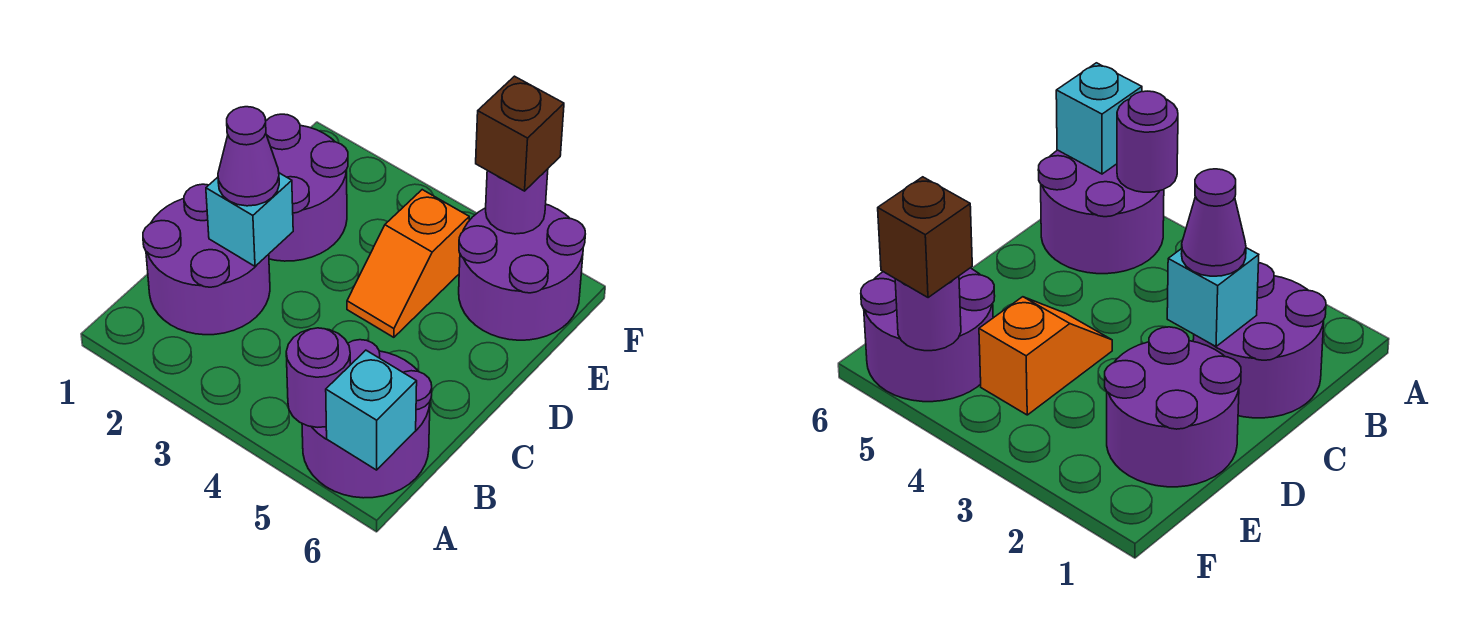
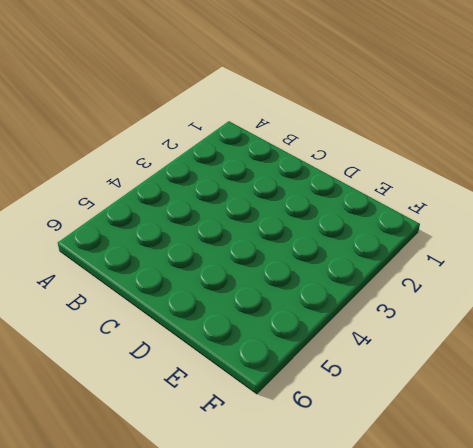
none -> purple round brick A5:B6 level 1
none -> purple round brick B1:C2 level 1

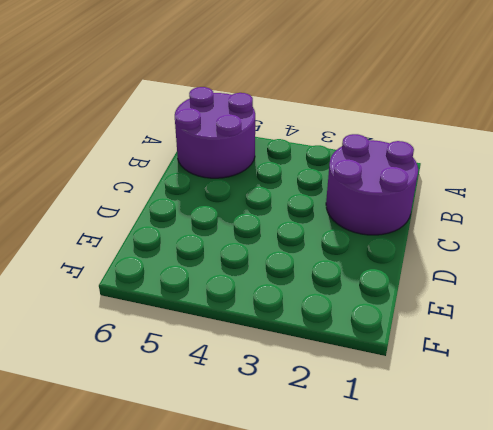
none -> purple round brick D1:E2 level 1
none -> orange slope D4:E4 level 1 top E

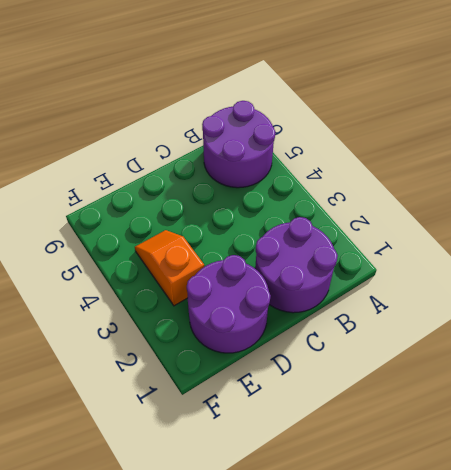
orange slope E3:E4 level 1 top 3 -> orange slope D4:E4 level 1 top E
none -> purple round brick E5:F6 level 1
none -> purple round brick A5 level 2

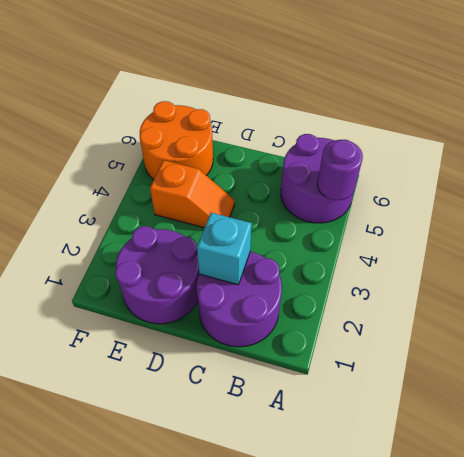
orange round brick E5:F6 level 1 -> purple round brick E5:F6 level 1
none -> cyan brick A6 level 2
none -> purple round brick F5 level 2

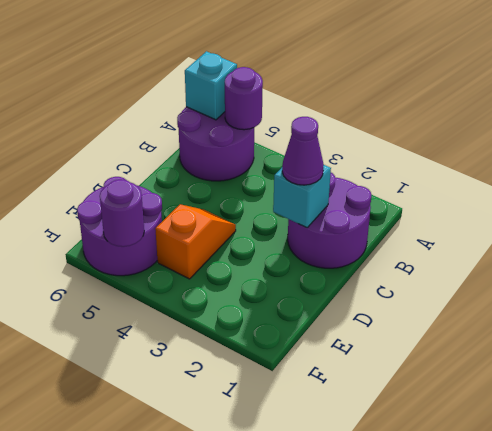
none -> purple round brick D1:E2 level 1
none -> brown brick F5 level 3

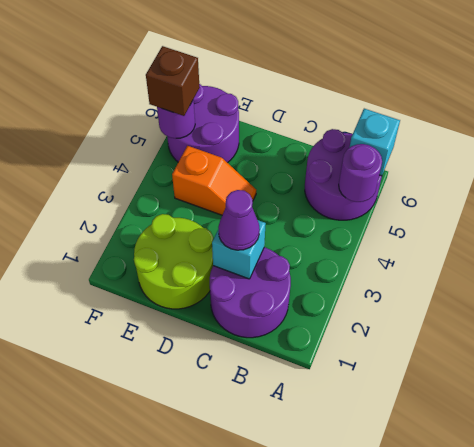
lime round brick D1:E2 level 1 -> purple round brick D1:E2 level 1

